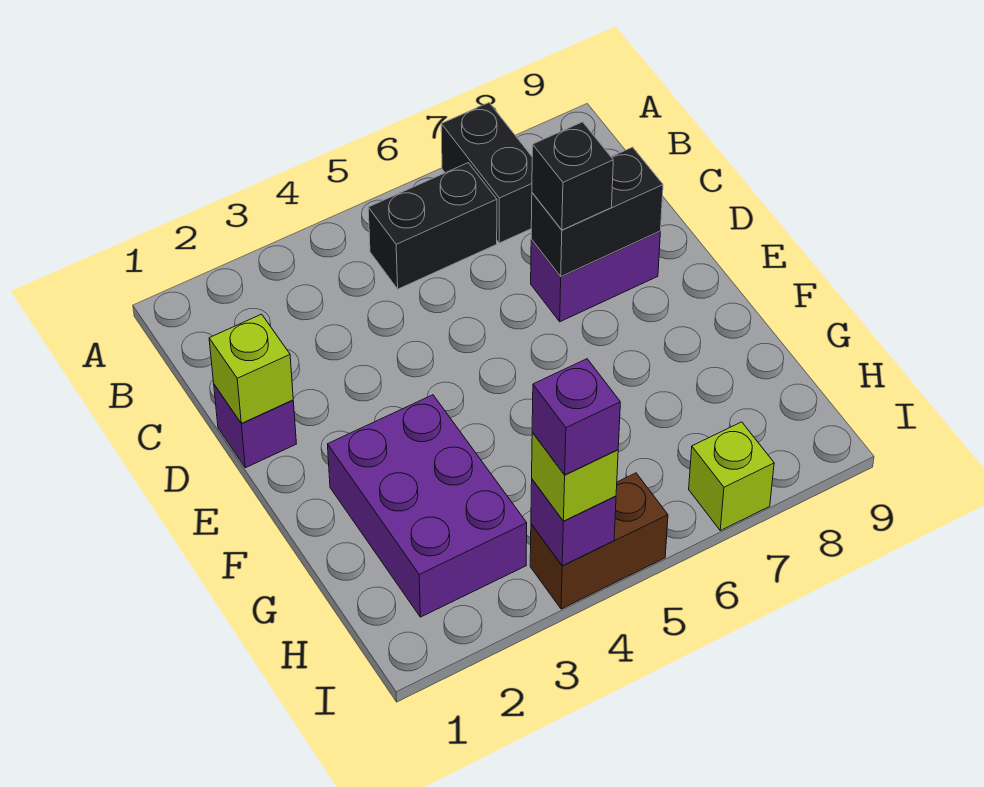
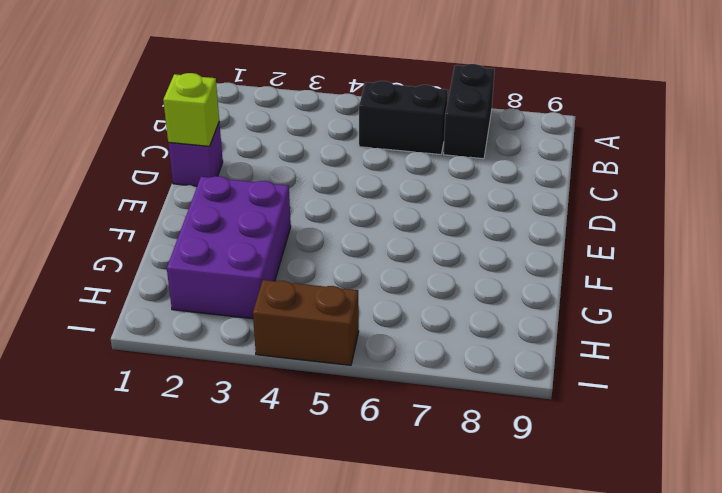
none -> purple brick D7:D8 level 1
none -> lime brick I7 level 1
none -> black brick D7:D8 level 2

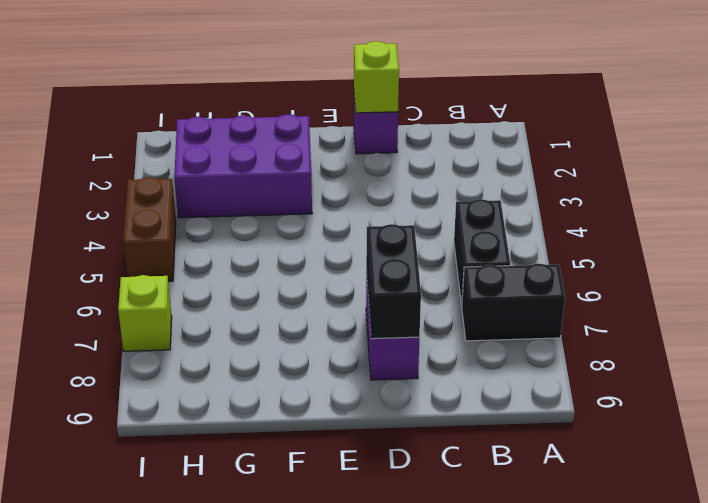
none -> purple brick I4 level 2
none -> black brick D7 level 3
none -> lime brick I4 level 3

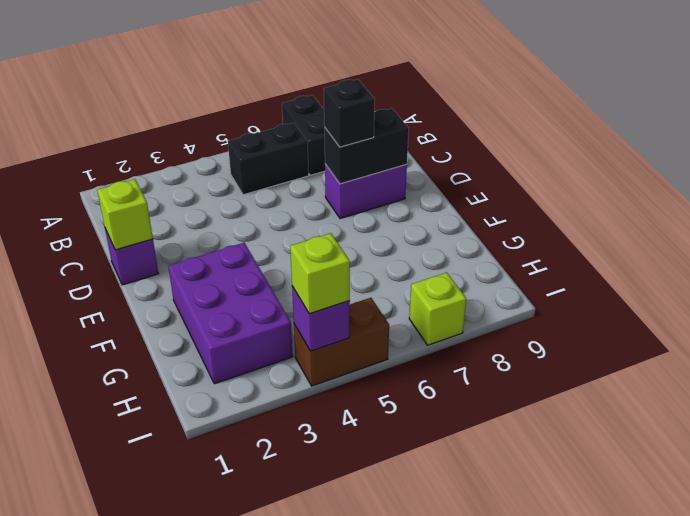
none -> purple brick I4 level 4

